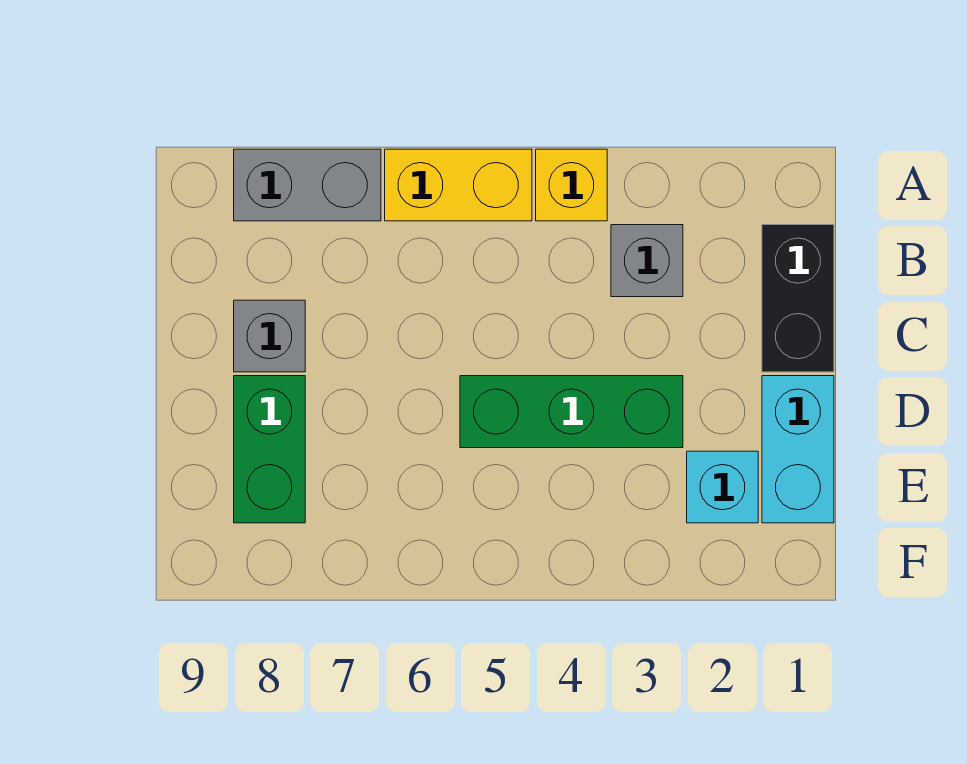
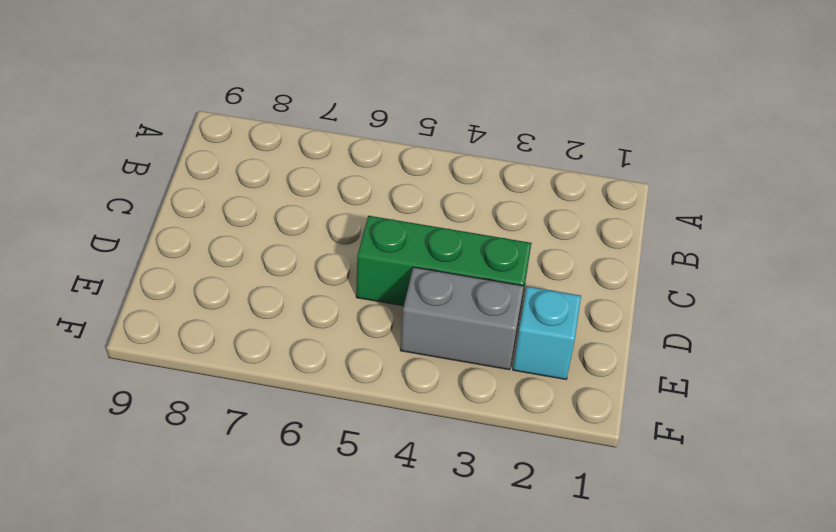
grey brick E3:E4 level 1 -> grey brick A7:A8 level 1
none -> yellow brick A4 level 1
none -> yellow brick A5:A6 level 1

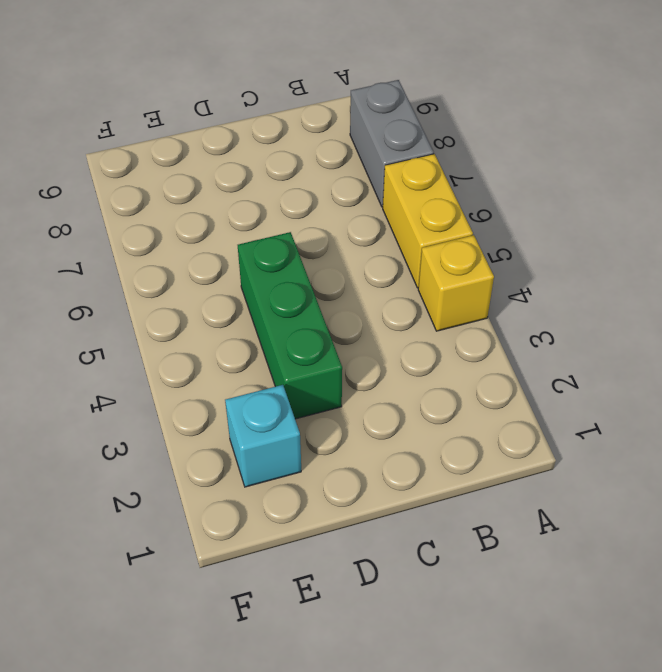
none -> black brick B1:C1 level 1
none -> grey brick B3 level 1

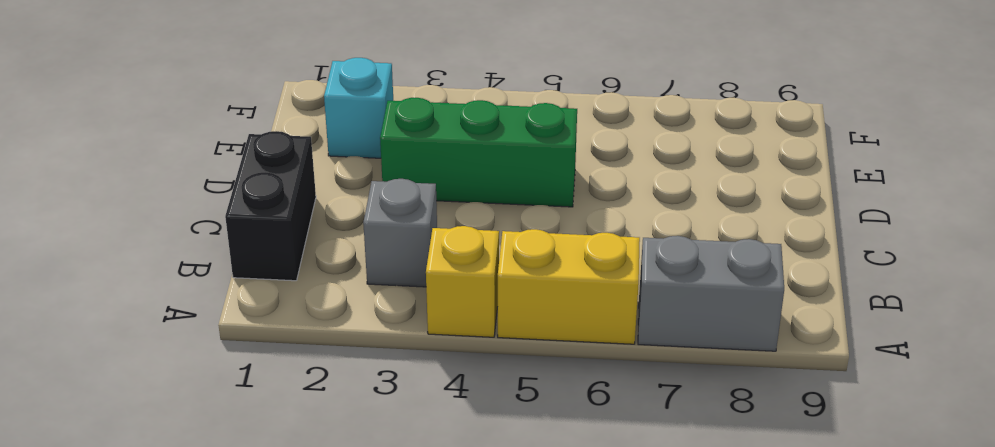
none -> grey brick C8 level 1
none -> cyan brick D1:E1 level 1

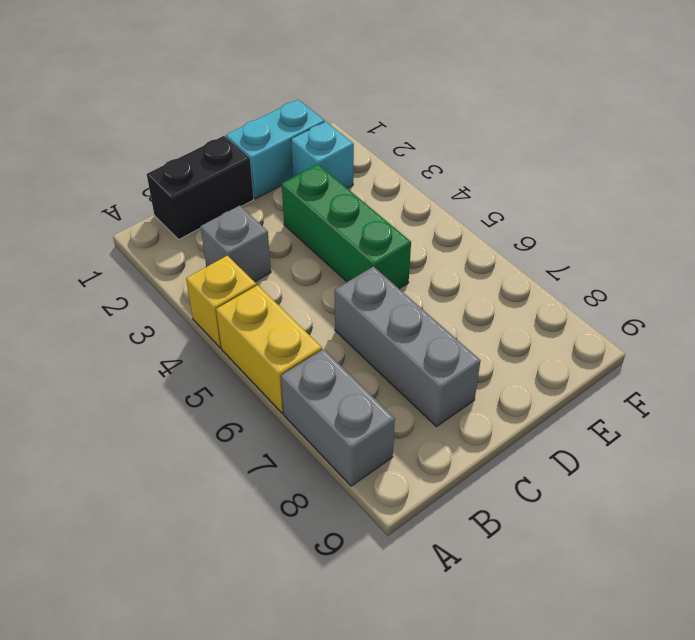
grey brick C6:C8 level 1 -> grey brick C8 level 1
none -> green brick D8:E8 level 1

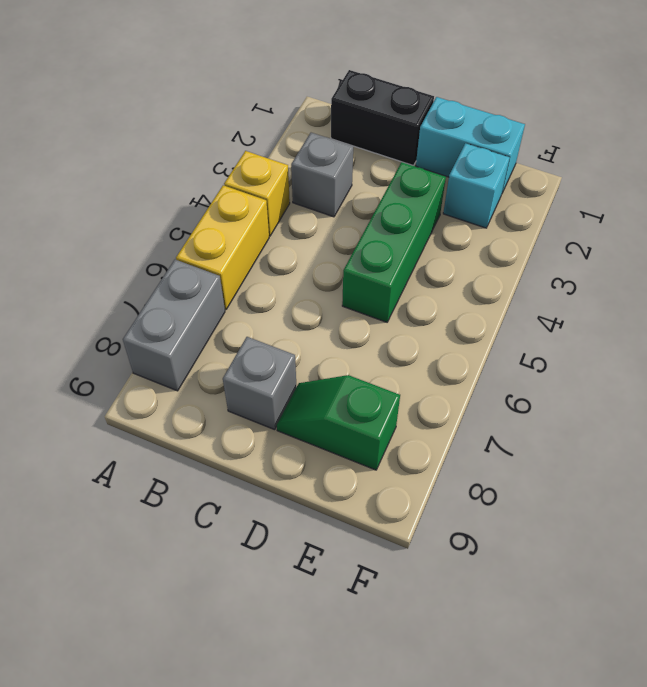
green slope D8:E8 level 1 top E -> green brick D8:E8 level 1

